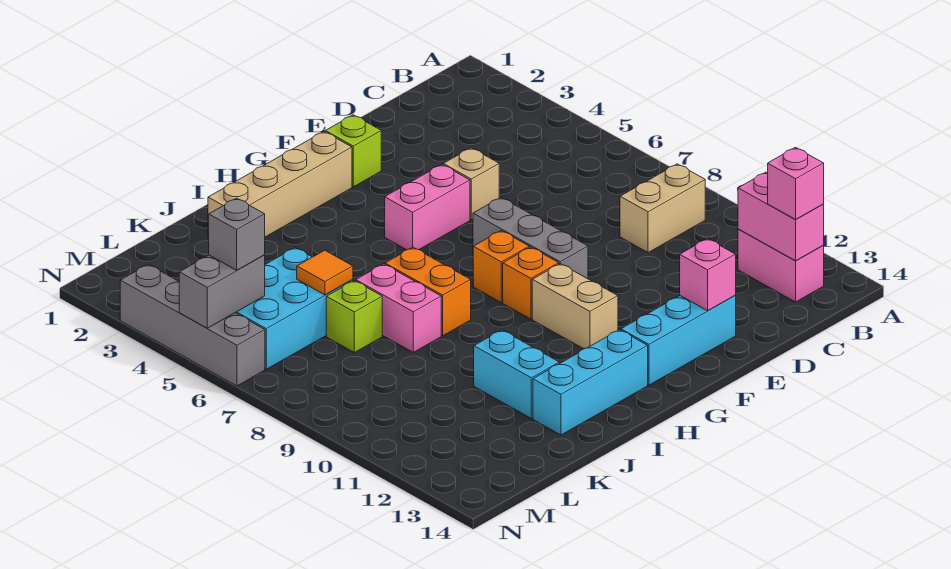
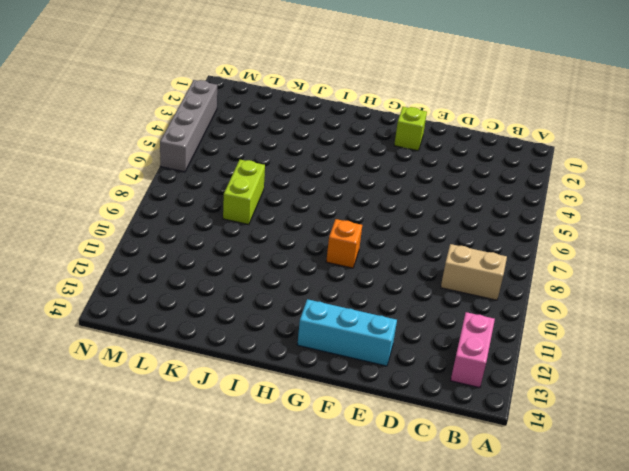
lime brick K7:K8 level 1 -> lime brick K7 level 1
none -> tan brick E5 level 1
none -> pink brick F5:G5 level 1
none -> grey brick F7:F9 level 1

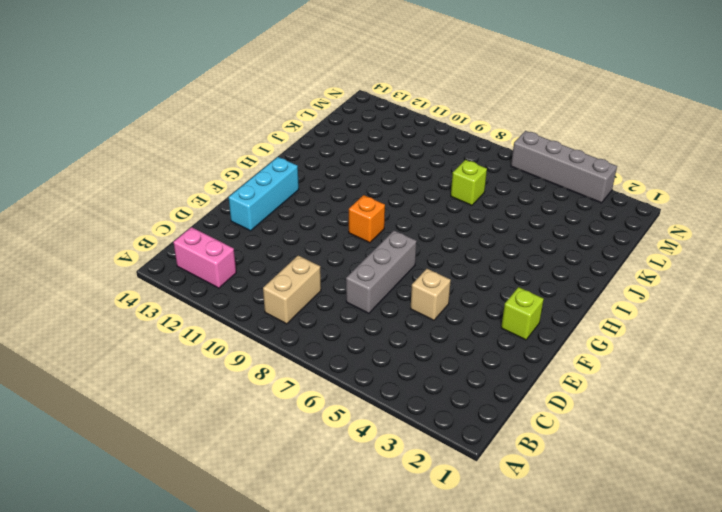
grey brick D7:F7 level 1 -> grey brick F7:F9 level 1
none -> pink brick F5:G5 level 1
none -> tan brick G2:J2 level 1
none -> orange brick G8 level 1

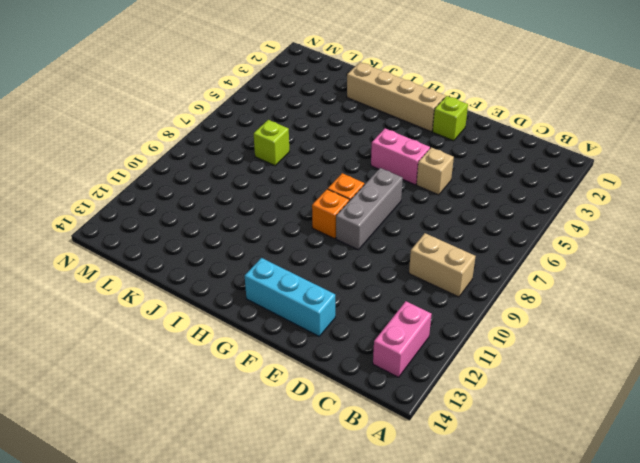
none -> tan brick G10:G11 level 1
none -> cyan brick H13:J13 level 1
none -> orange brick I7:I8 level 1

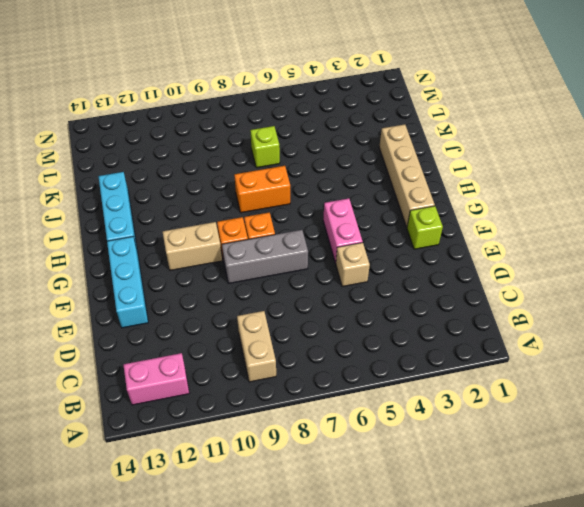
none -> pink brick J7:J8 level 1
none -> cyan brick J11:J12 level 1
none -> cyan brick K5:M6 level 1

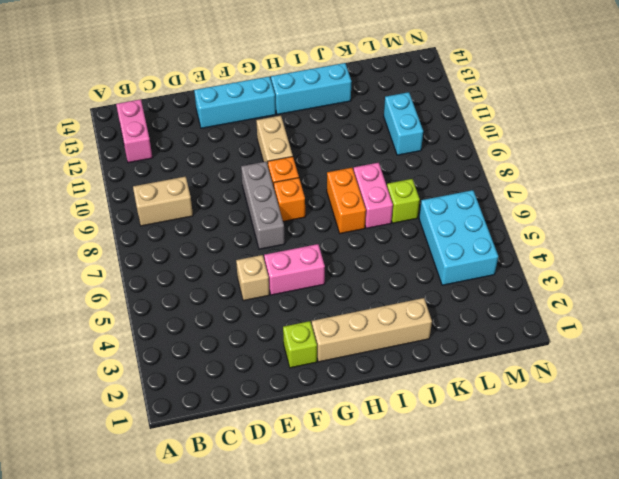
cyan brick L4:M6 level 1 -> cyan brick K5:M6 level 1
cyan brick L10:L11 level 1 -> cyan brick J11:J12 level 1
none -> grey brick N3:N6 level 1
none -> pink brick B12:B13 level 2
none -> pink brick E13 level 2

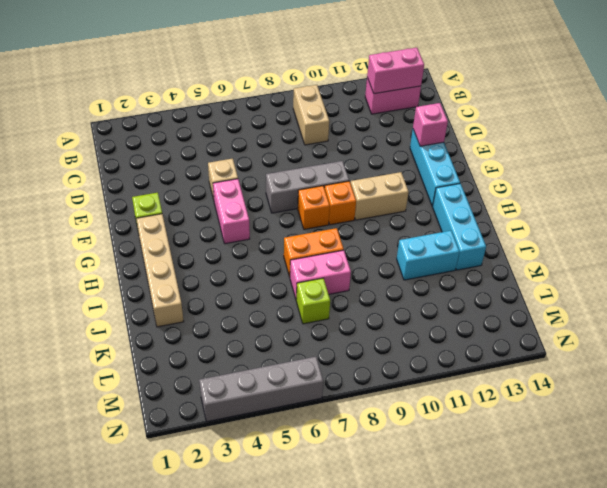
none -> cyan brick K5:M6 level 1
none -> orange tile K6 level 2
none -> grey brick M5:N5 level 2

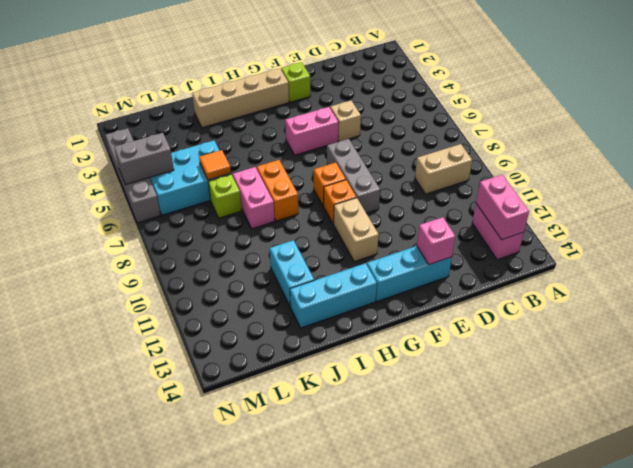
none -> pink brick B13 level 3
none -> grey brick M5 level 3

